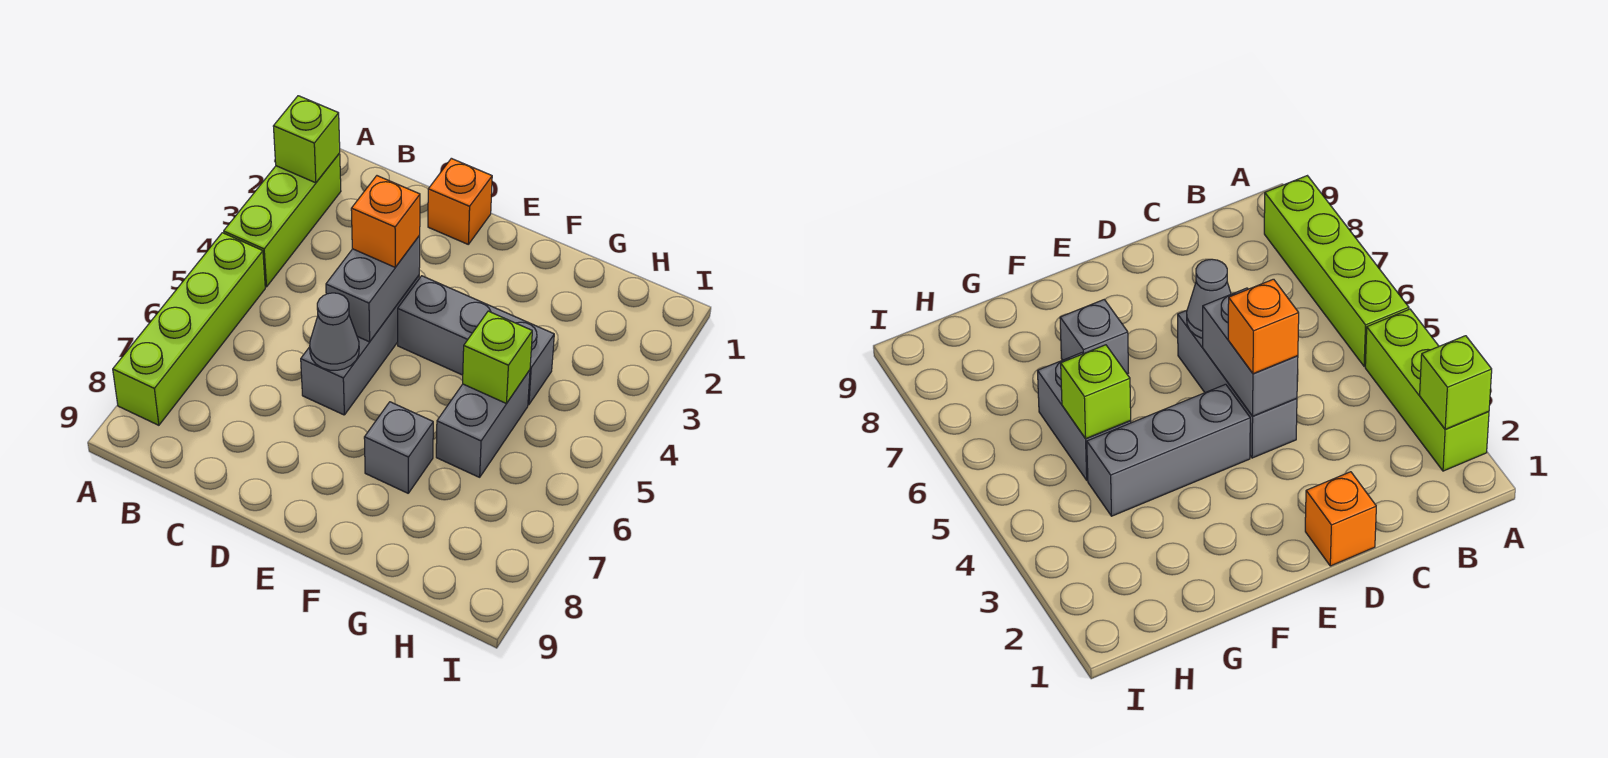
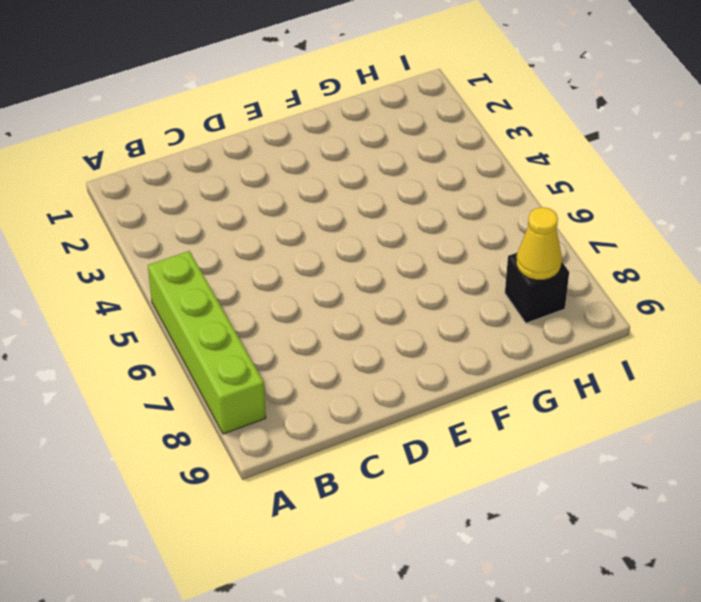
black brick H8 level 1 -> none
yellow cone H8 level 2 -> none
none -> lime brick A2:A4 level 1
none -> orange brick D1 level 1
none -> grey brick D4:D6 level 1

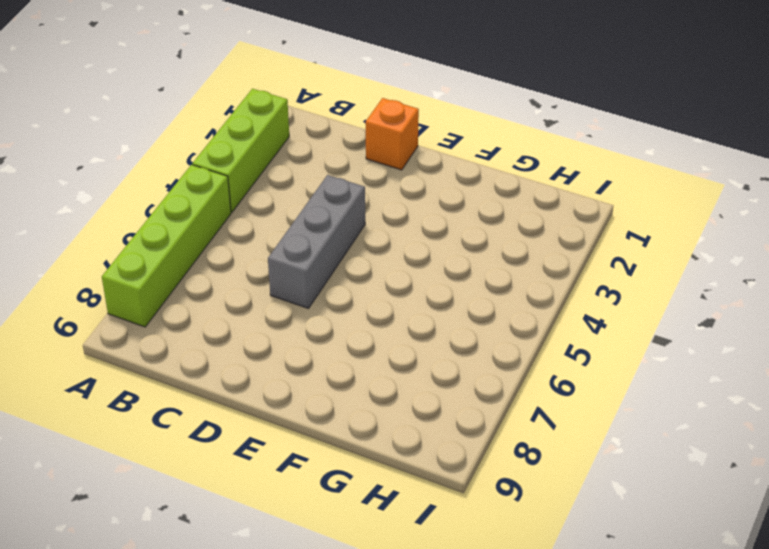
none -> grey brick E4:G4 level 1
none -> grey brick F7 level 1
none -> grey brick G5:G6 level 1

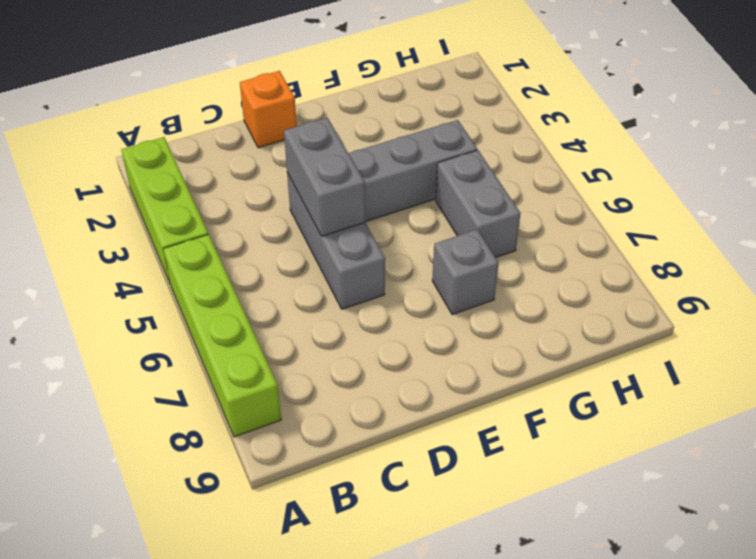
none -> lime brick A2 level 2
none -> grey cone D6 level 2
none -> lime brick G5 level 2

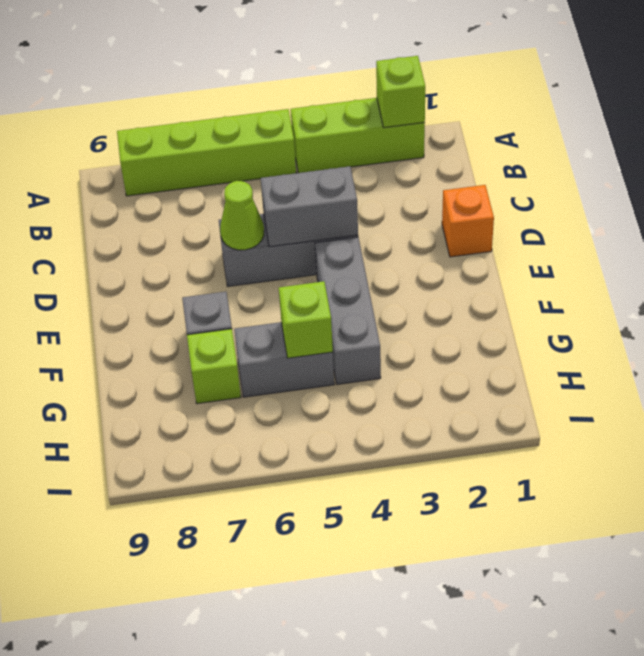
lime cone D6 level 2 -> grey cone D6 level 2
lime brick G7 level 1 -> none
none -> orange brick D4 level 3

